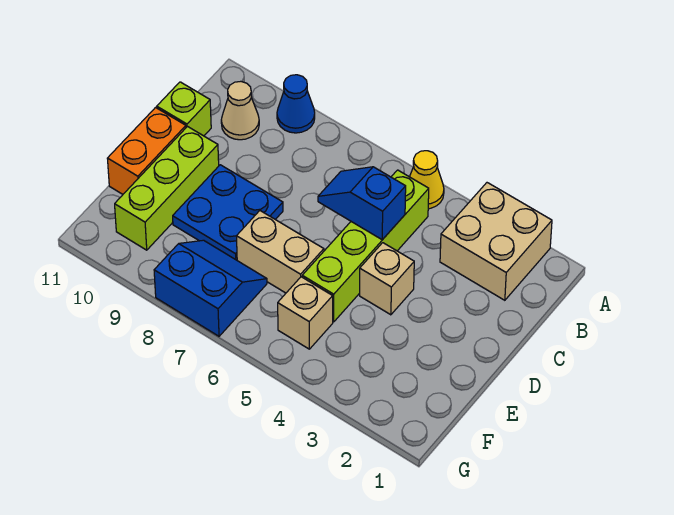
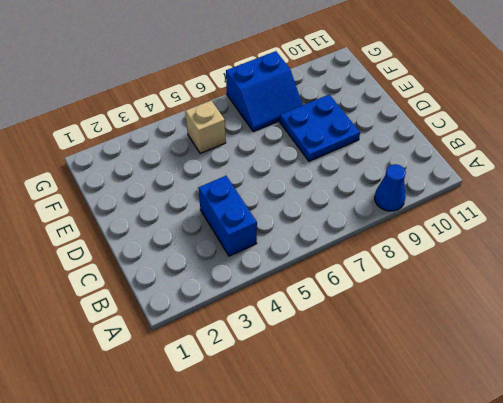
blue brick B4:C4 level 1 -> none
none -> tan brick A2:B3 level 1
none -> yellow cone A5 level 1
none -> lime brick B5:E5 level 1

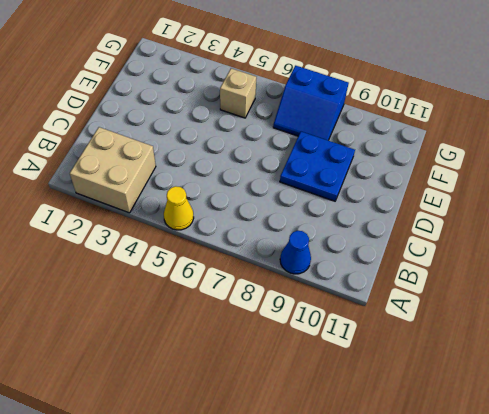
none -> lime brick B5:E5 level 1
none -> tan cone B10 level 1
none -> lime brick C11 level 1

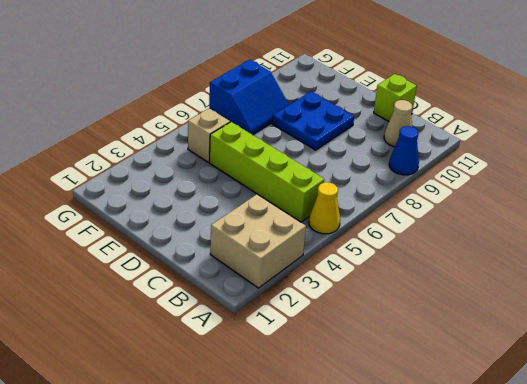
none -> tan brick D4 level 1
none -> lime brick D10:F10 level 1
none -> orange brick D11:E11 level 1

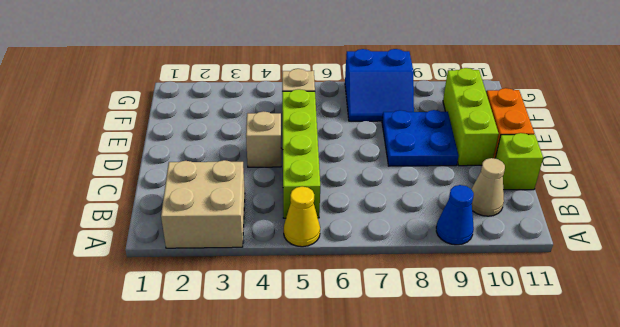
none -> tan brick E6:E7 level 1
none -> blue slope C5:C6 level 2 top 5

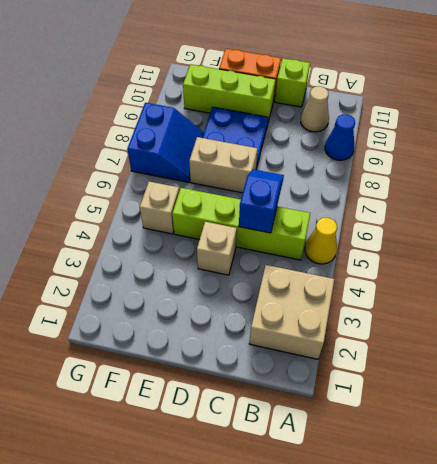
tan brick D7:E7 level 1 -> tan brick E6:E7 level 1

